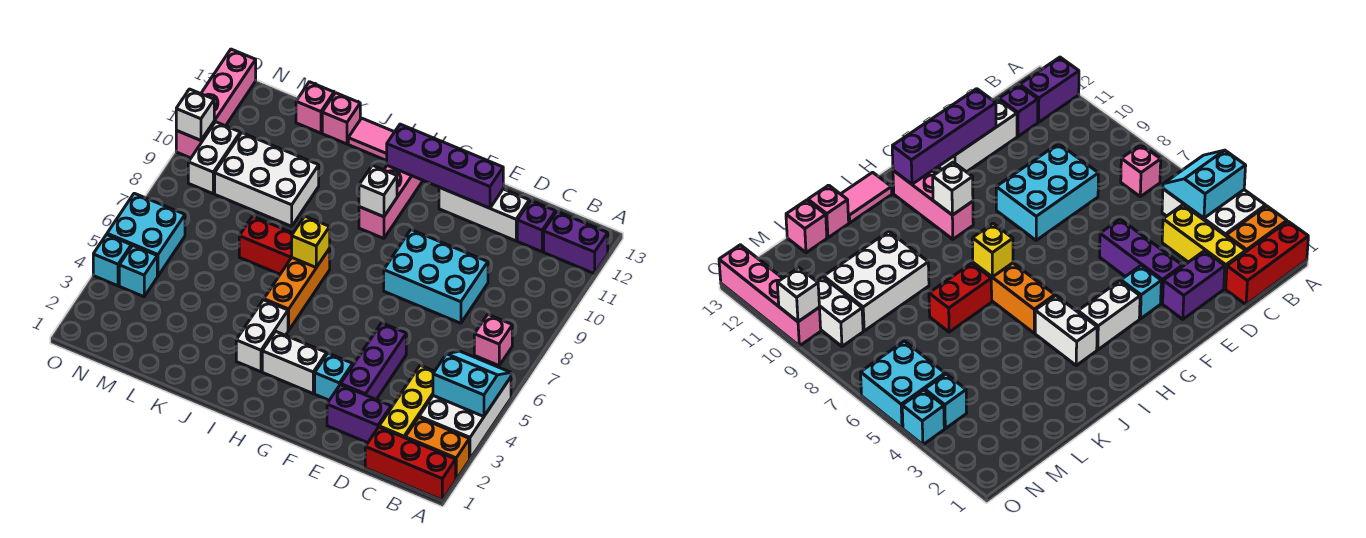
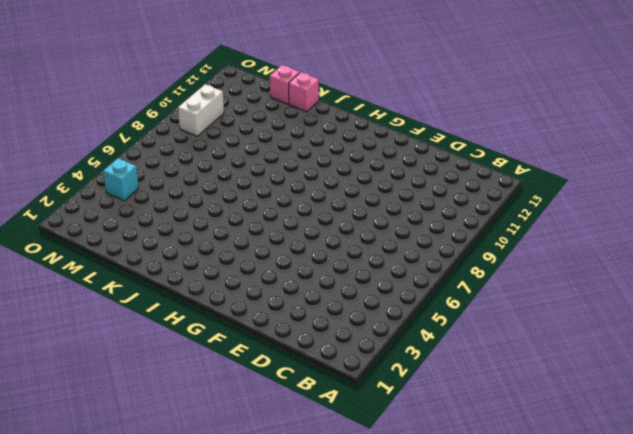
none -> red brick A1:C1 level 1
none -> orange brick A2:B2 level 1
none -> white brick A3:B5 level 1
none -> purple brick A12:B12 level 1

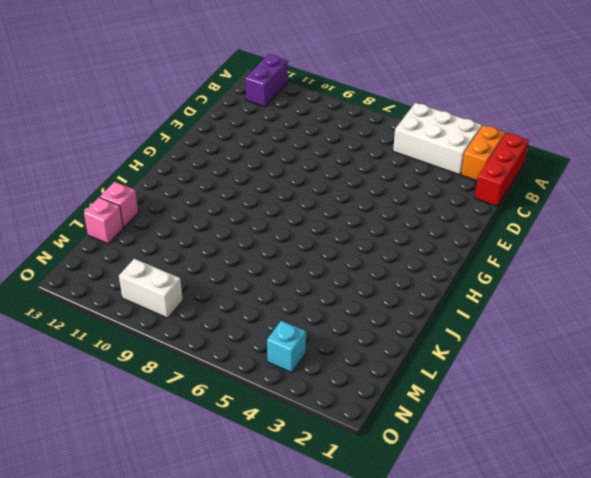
none -> pink brick B7 level 1
none -> yellow brick C2:C4 level 1
none -> purple brick C12 level 1
none -> purple brick D2:E2 level 1

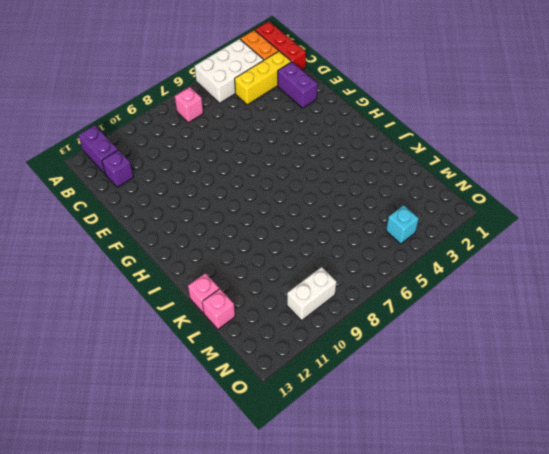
none -> cyan brick D8:F9 level 1
none -> white brick D12:F12 level 1
none -> purple brick E3:E5 level 1
none -> cyan brick F3 level 1

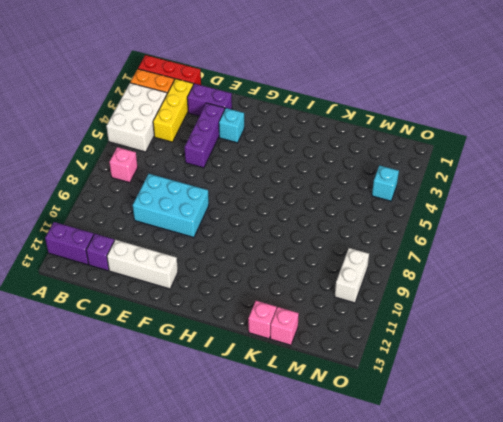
none -> white brick G3:H3 level 1
none -> pink brick H10:H12 level 1
none -> white brick I3:I4 level 1
none -> orange brick I5:I7 level 1

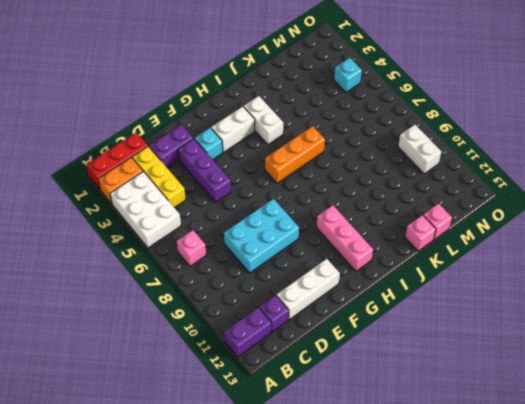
orange brick H6:J6 level 1 -> orange brick I5:I7 level 1
none -> pink tile I13:J13 level 1
none -> red brick J7:K7 level 1
none -> white brick K9:M10 level 1
none -> cyan brick N5:O6 level 1

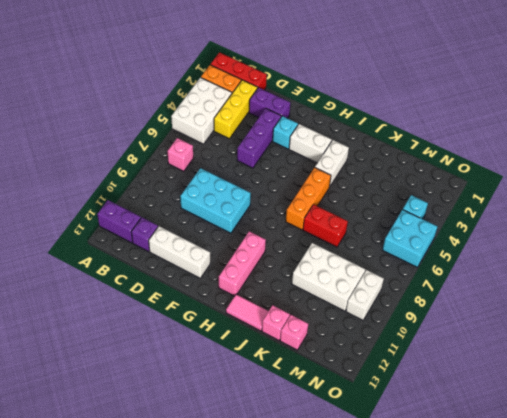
none -> cyan brick O4 level 1
none -> pink brick O10:O13 level 1
none -> cyan slope A4:B5 level 2 top 4
none -> purple brick E12:H12 level 2

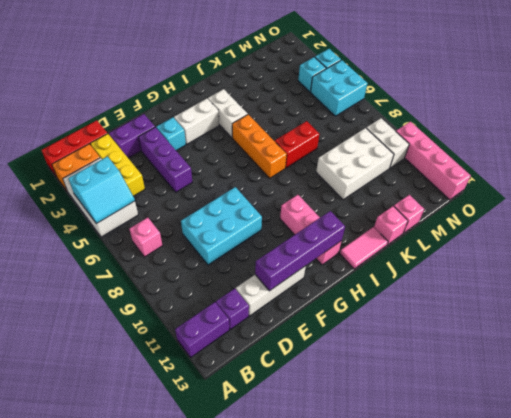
none -> white brick H10 level 2
none -> yellow brick I7 level 2
none -> white brick O10 level 2

